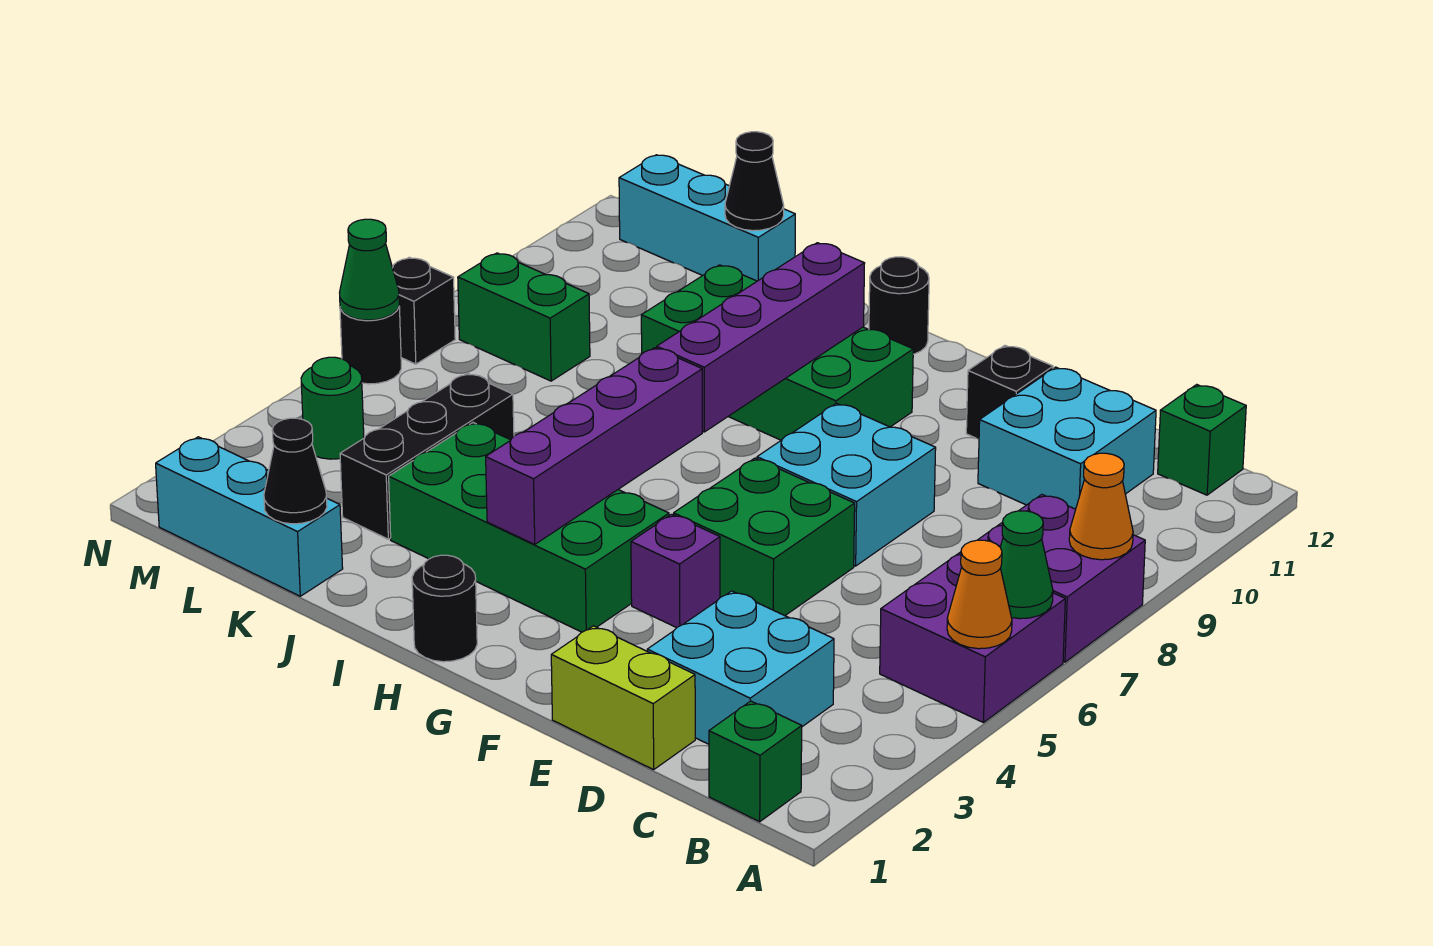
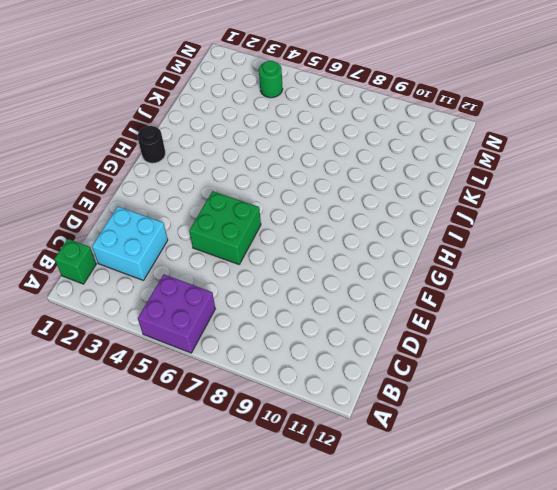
none -> purple brick A7:B8 level 1
none -> green brick B12 level 1
none -> cyan brick C10:D11 level 1
none -> lime brick D1:E1 level 1

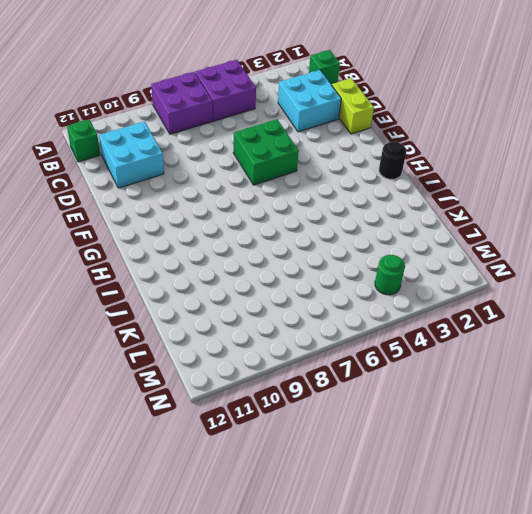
none -> cyan brick E7:F8 level 1
none -> black brick E11 level 1
none -> purple brick F4 level 1
none -> green brick G3:J4 level 1

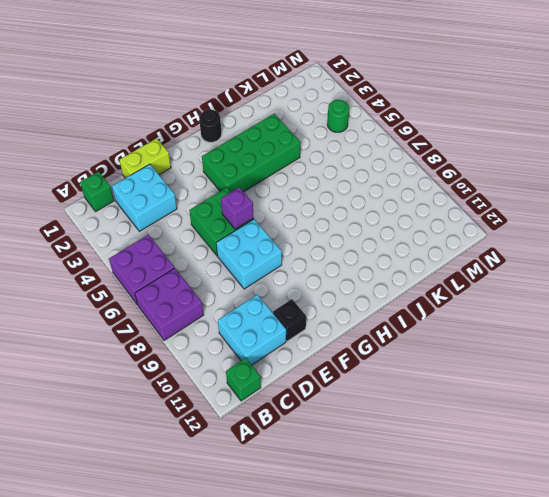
purple brick F6 level 2 -> purple brick F4 level 1
none -> green brick G9:J10 level 1
none -> black round brick H12 level 1
none -> cyan brick K1:M1 level 1
none -> black brick K3:K5 level 1

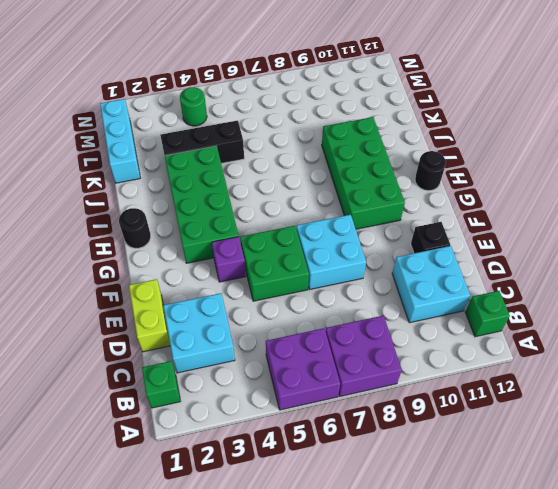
none -> cyan brick K12:M12 level 1
none -> green brick L8:M8 level 1
none -> black round brick N6 level 1
none -> black brick N7 level 1

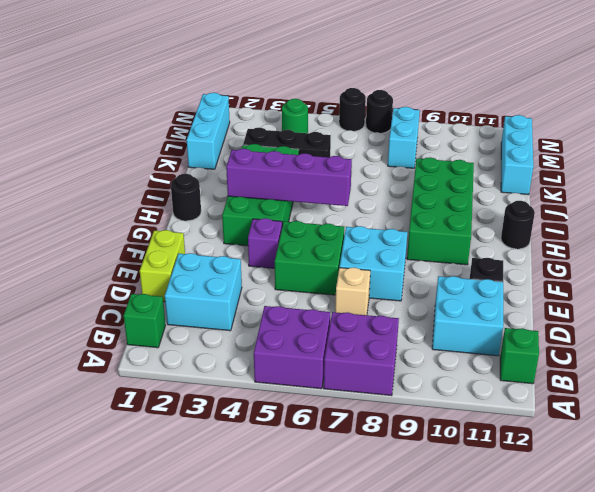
tan brick D7 level 1 -> none
cyan brick L8:M8 level 1 -> green brick L8:M8 level 1
black round brick N7 level 1 -> black brick N7 level 1
none -> orange cone A5 level 2
none -> green cone A6 level 2
none -> orange cone A8 level 2
none -> purple brick H7:H10 level 2

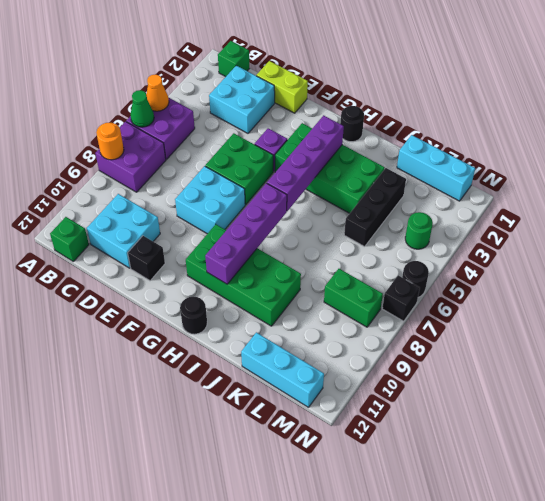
orange round brick A8 level 2 -> orange cone A8 level 2
none -> black cone K1 level 2
none -> black cone K12 level 2
none -> green cone N6 level 2

